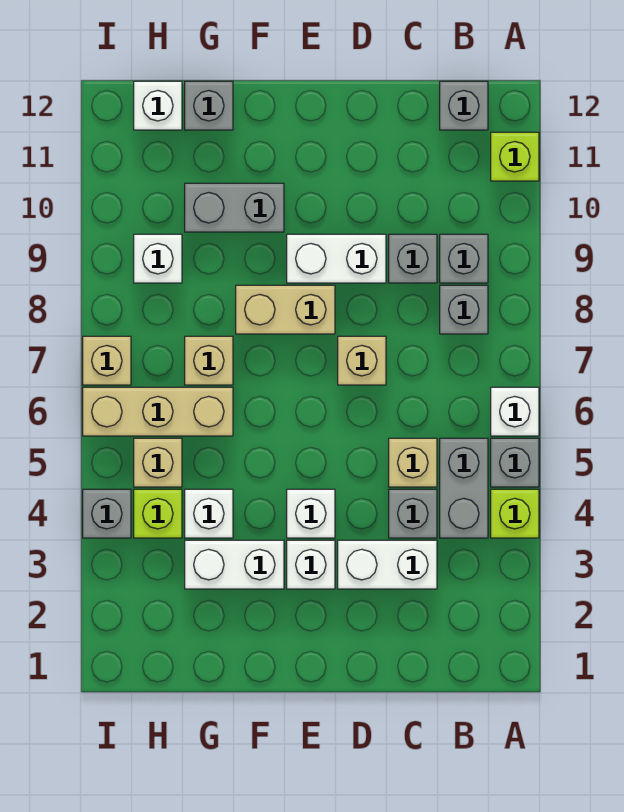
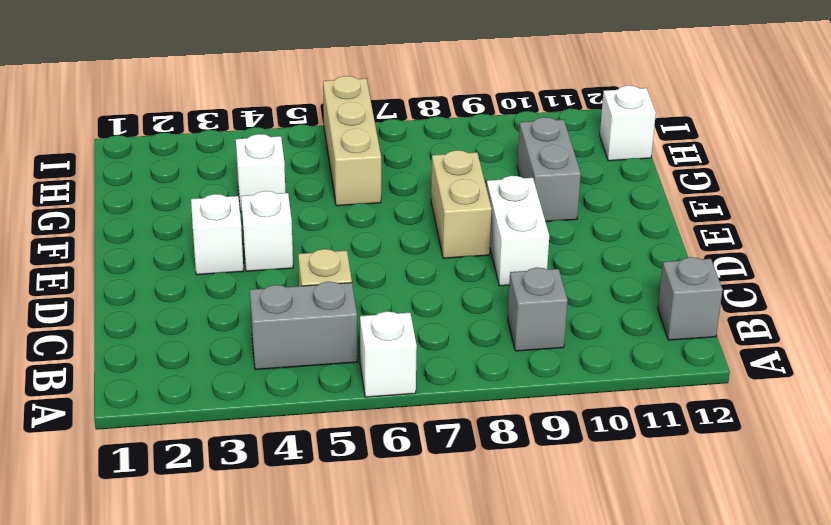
none -> lime brick A4 level 1
none -> grey brick A5 level 1
none -> lime brick A11 level 1

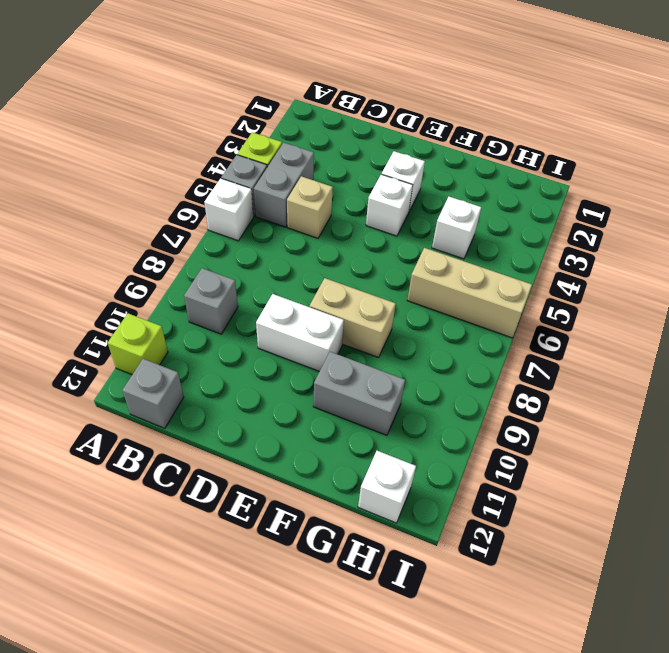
none -> grey brick B8 level 1
none -> white brick C3:D3 level 1
none -> grey brick C4 level 1

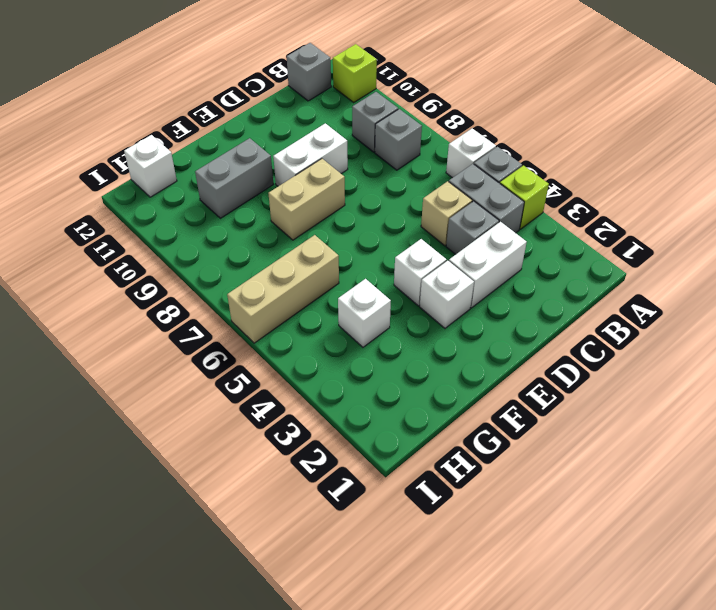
none -> grey brick C9 level 1
none -> tan brick D7 level 1
none -> white brick F3:G3 level 1

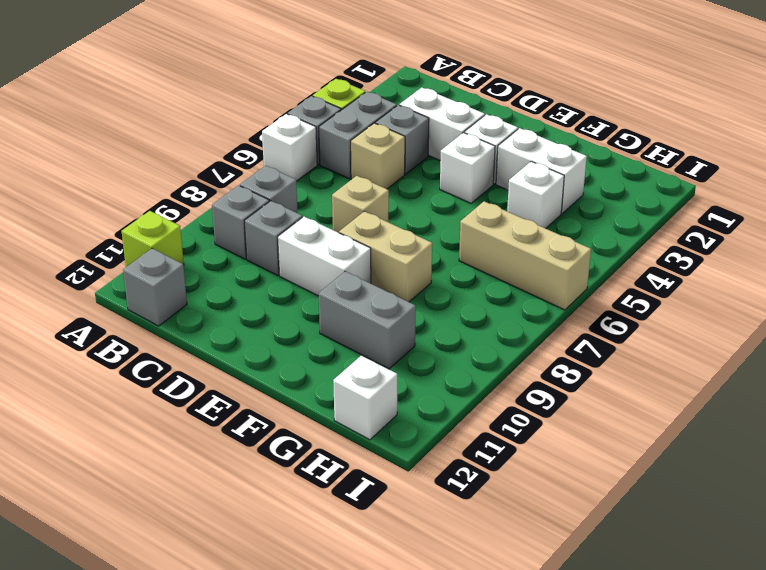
none -> tan brick G7 level 1
none -> grey brick G12 level 1
none -> lime brick H4 level 1

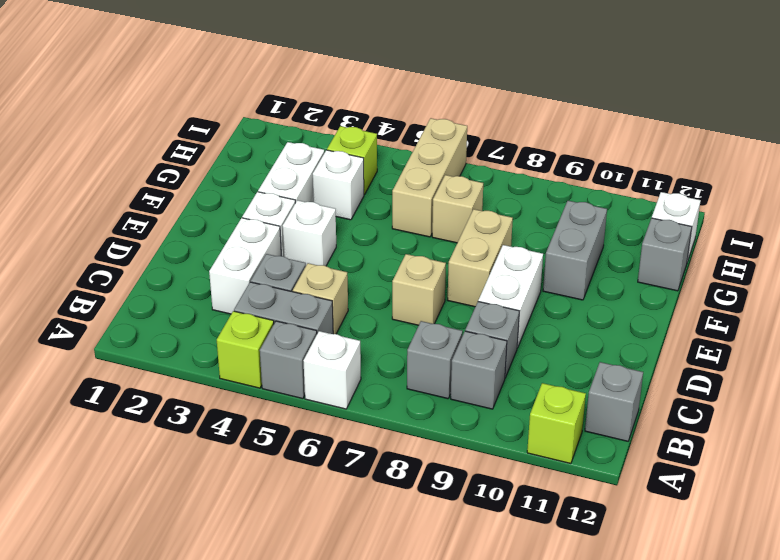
none -> tan brick H5 level 1
none -> white brick H9 level 1
none -> grey brick I4 level 1

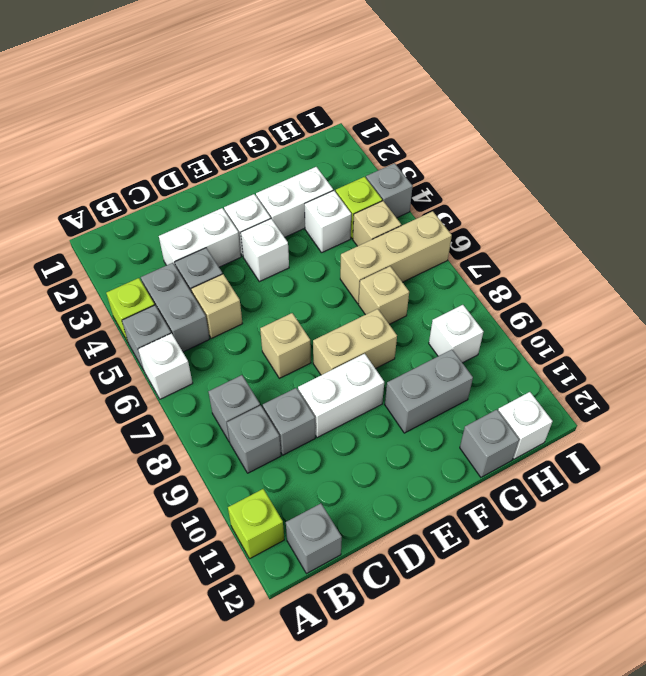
none -> tan brick I7 level 1

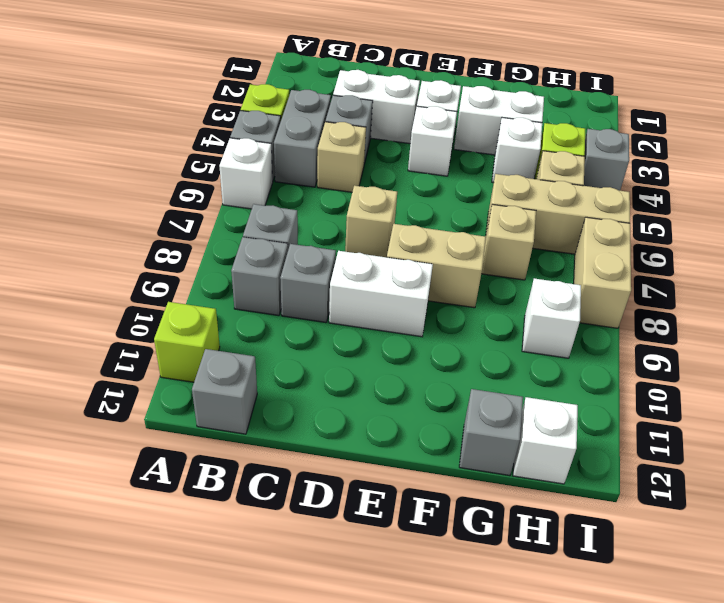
tan brick I7:I8 level 1 -> tan brick I7 level 1
none -> grey brick F10:G10 level 1

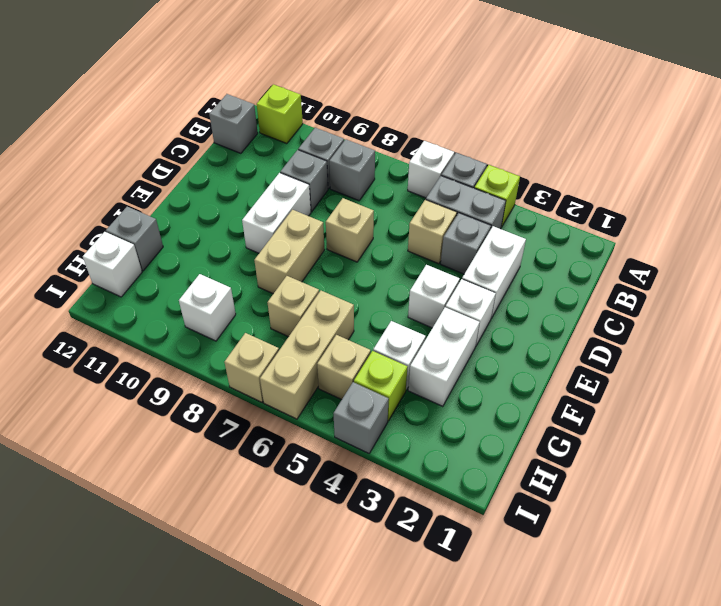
none -> grey brick F10:G10 level 1

